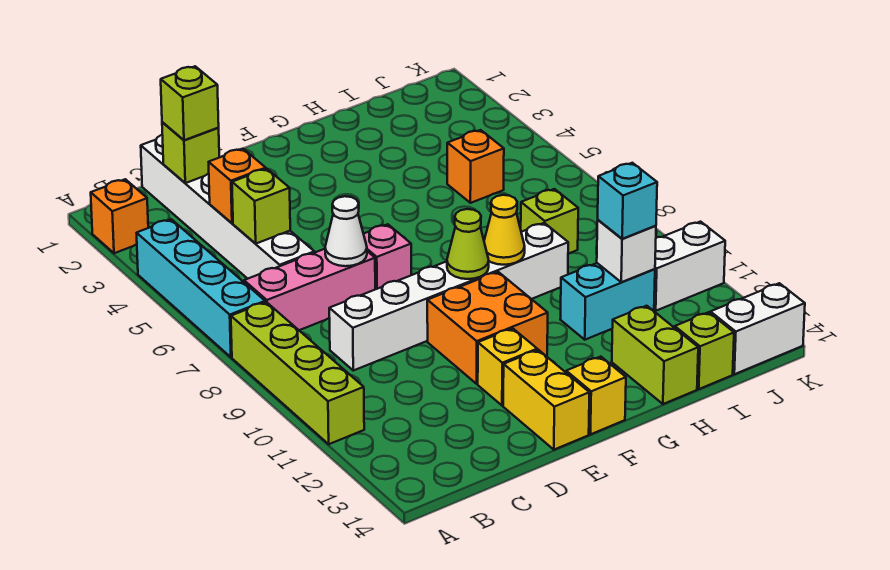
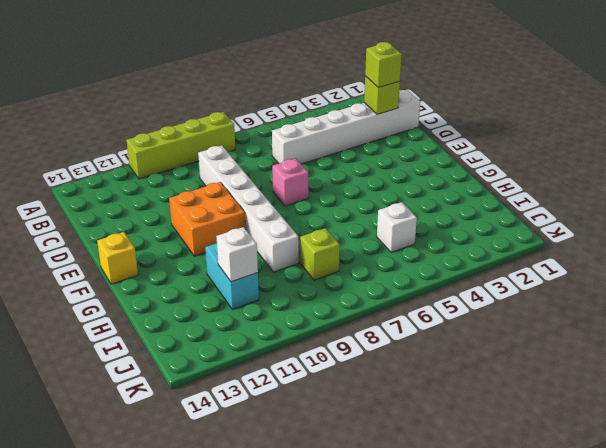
white brick I5 level 1 -> orange brick I5 level 1
none -> orange brick A2 level 1
none -> cyan brick A4:A7 level 1
none -> pink brick B7:D7 level 1

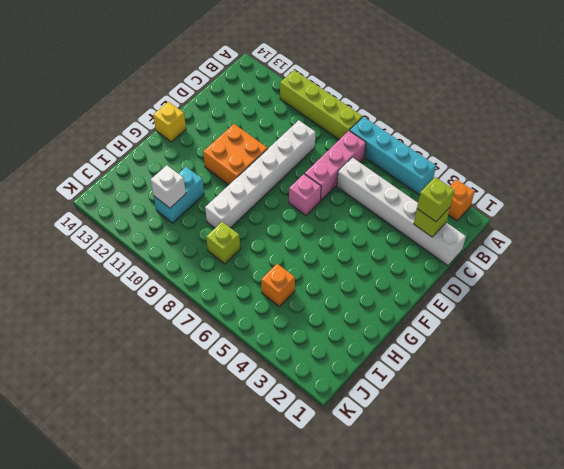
none -> yellow brick E12 level 1
none -> yellow brick E13:E14 level 1
none -> lime brick H13:H14 level 1

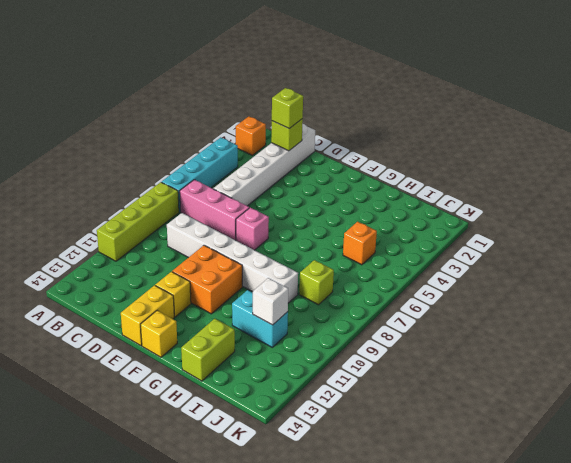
none -> lime brick I14 level 1
none -> white brick J11:K11 level 1
none -> white brick J14:K14 level 1

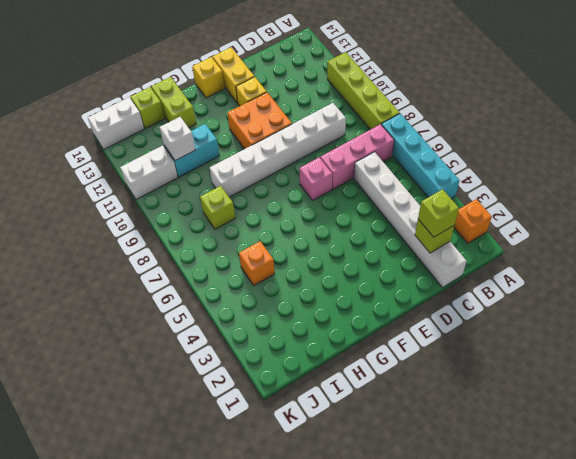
none -> orange brick C4 level 2
none -> lime brick C5 level 2
none -> white cone D7 level 2

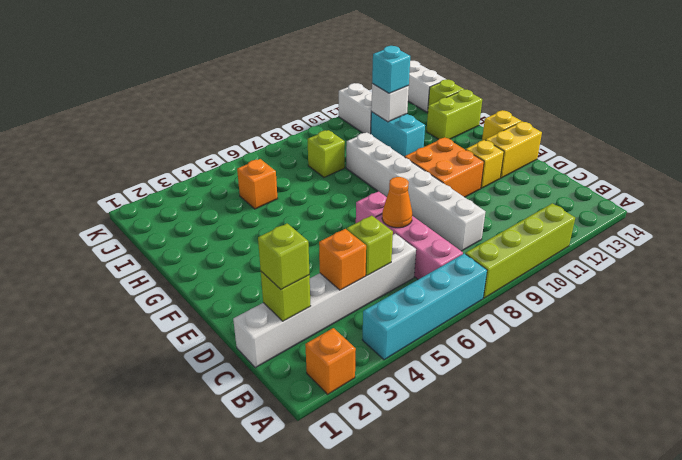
orange cone D7 level 2 -> white cone D7 level 2
none -> lime cone F9 level 2
none -> yellow cone G9 level 2

